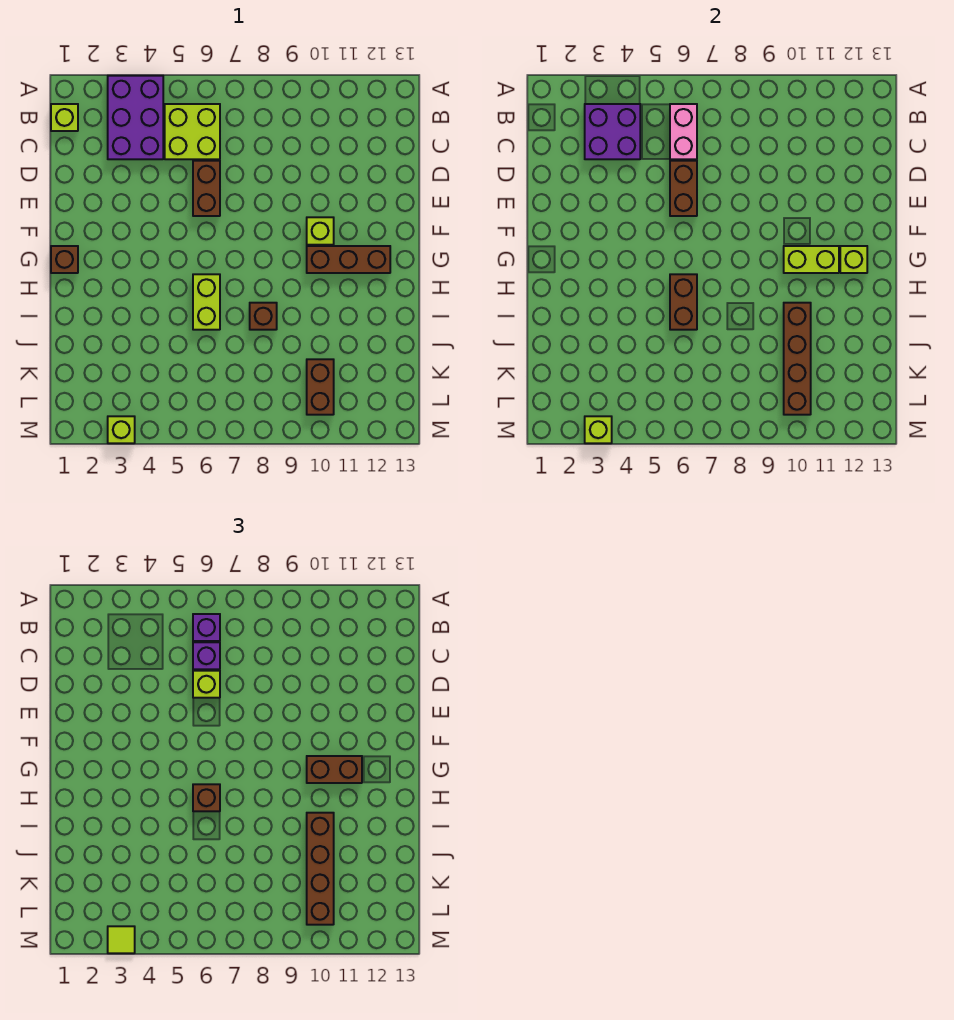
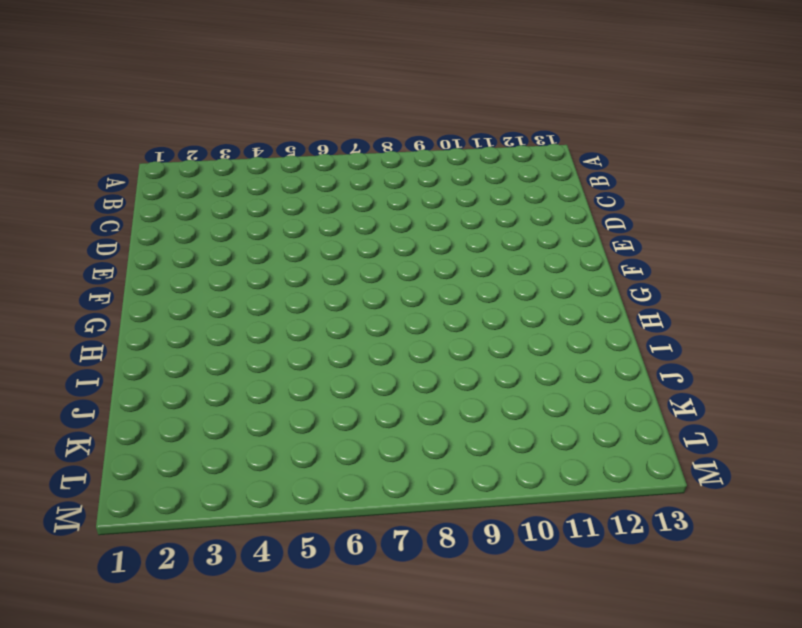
none -> purple brick A3:C4 level 1
none -> lime brick B1 level 1
none -> lime brick B5:C6 level 1

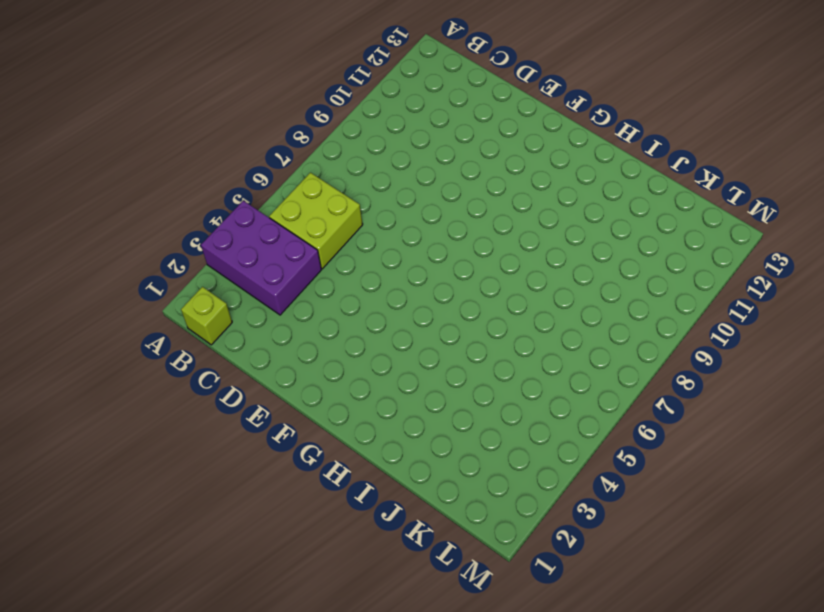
none -> brown brick D6:E6 level 1
none -> lime brick F10 level 1
none -> brown brick G1 level 1

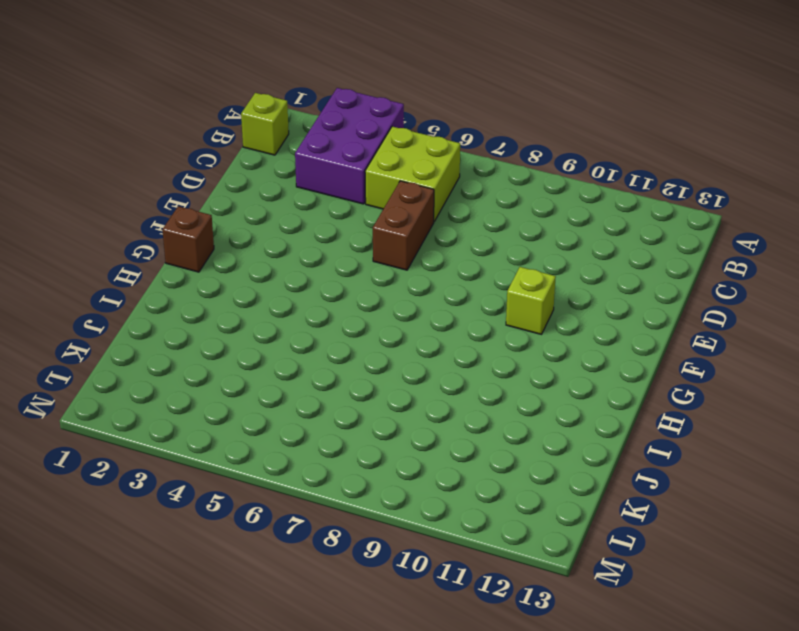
none -> brown brick G10:G12 level 1
none -> lime brick H6:I6 level 1
none -> brown brick I8 level 1

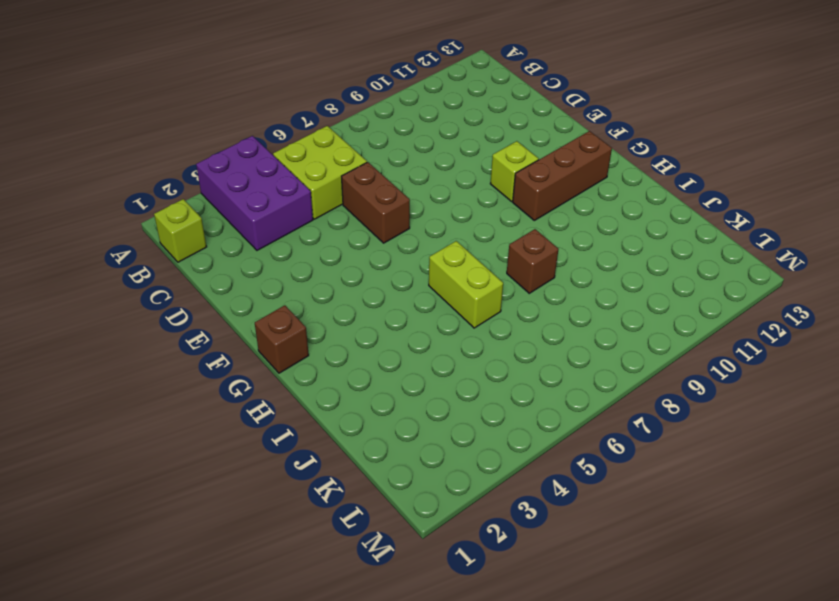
none -> brown brick K10:L10 level 1
none -> lime brick M3 level 1
none -> purple brick B3:C4 level 2

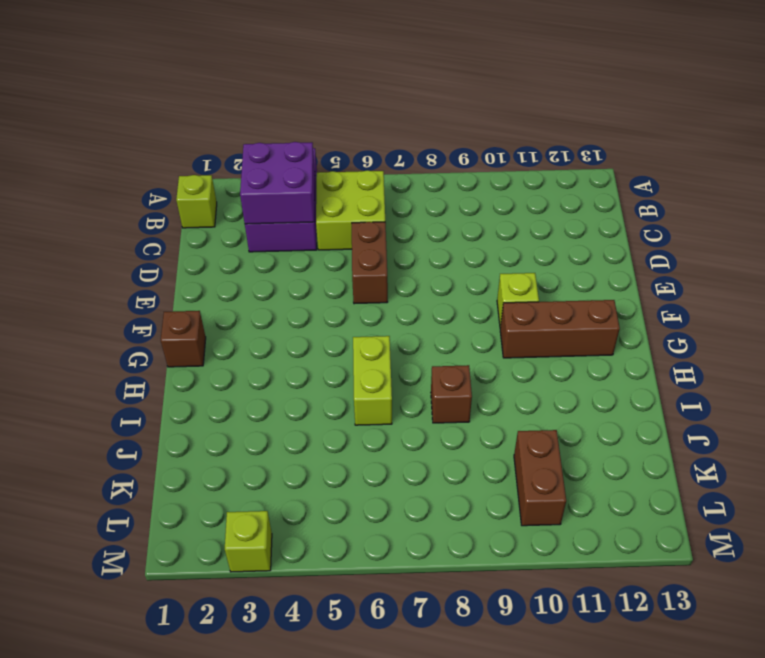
none -> pink brick B6:C6 level 2
none -> brown brick D6:E6 level 2
none -> lime brick G10:G11 level 2

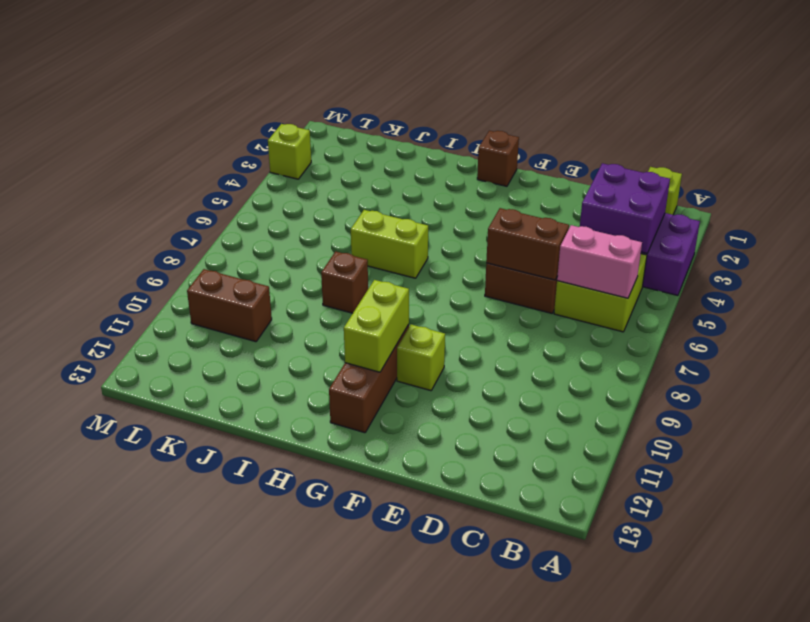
none -> lime brick G12 level 2
none -> brown brick H6:I6 level 2
none -> brown brick I10:L10 level 2

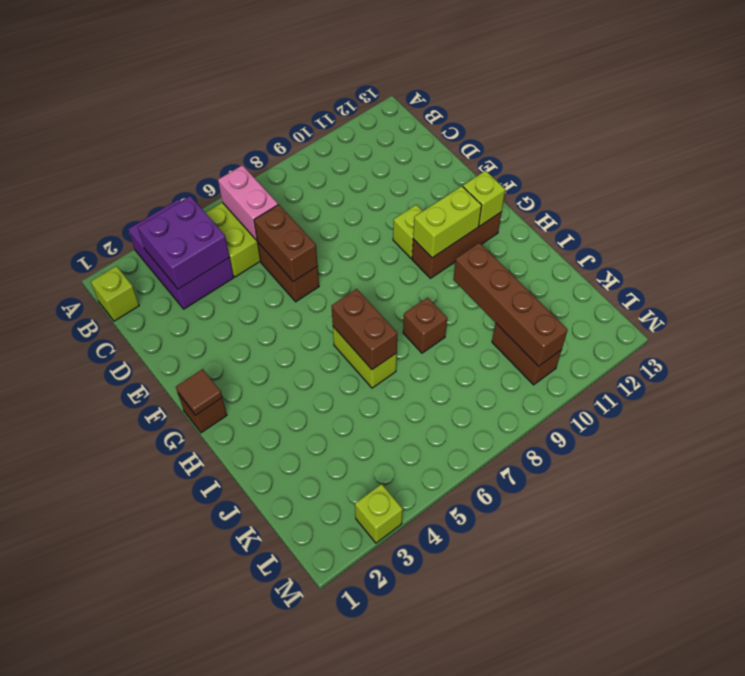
brown tile G1 level 2 -> none
none -> lime brick M3 level 2
none -> purple brick B6 level 3
none -> purple brick C6 level 3

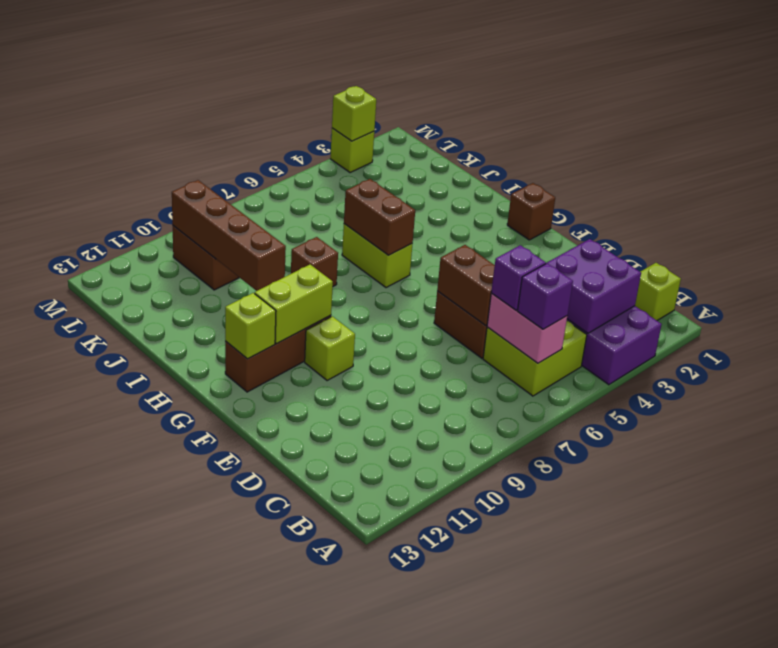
none -> lime brick D6 level 3
none -> brown brick G10:G11 level 3
none -> brown brick H6 level 3

